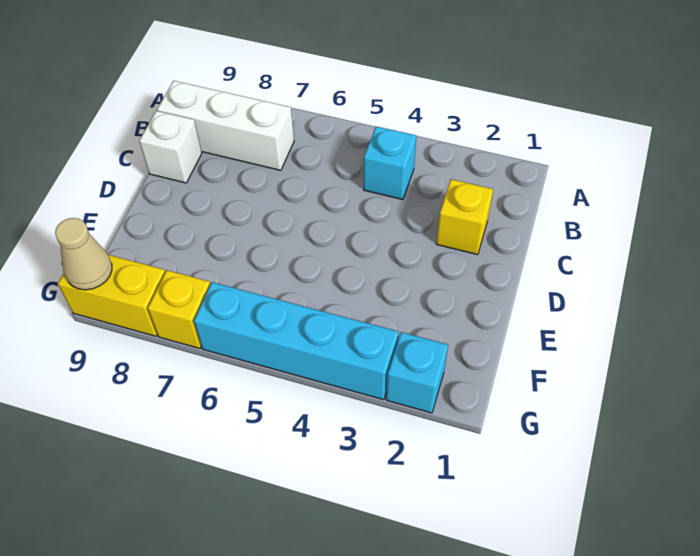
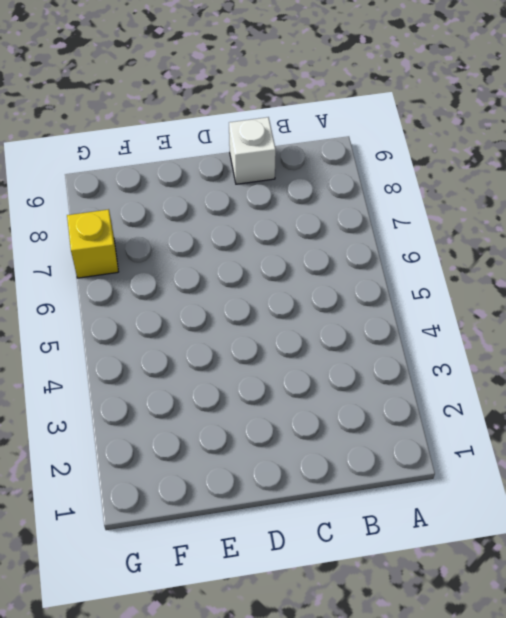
none -> cyan brick B4 level 1
none -> white brick B7:B9 level 1

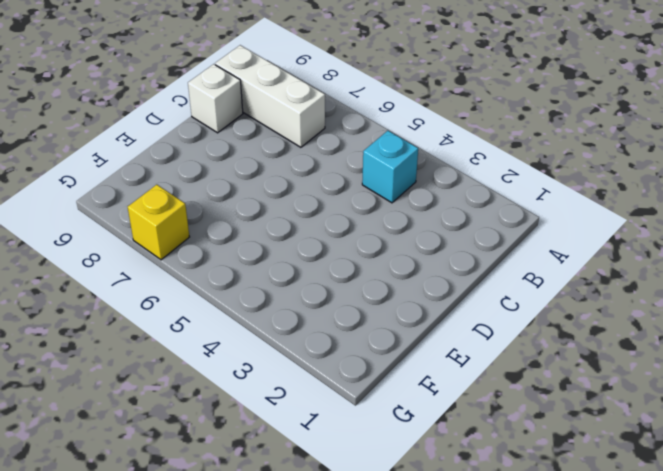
none -> yellow brick C2 level 1
none -> cyan brick G2 level 1

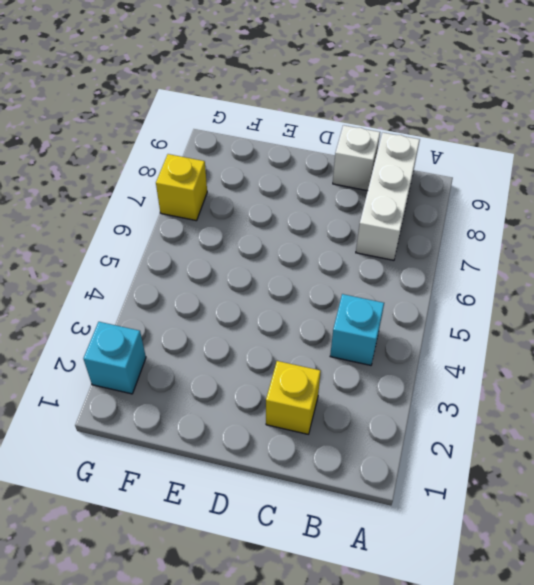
none -> cyan brick G3:G6 level 1
none -> yellow brick G8:G9 level 1

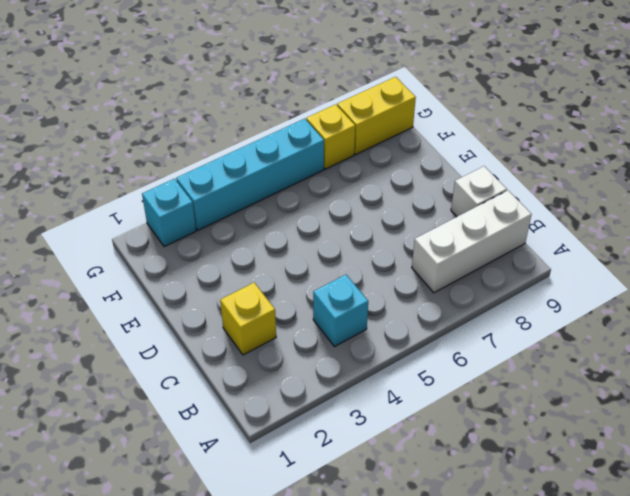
none -> tan cone G9 level 2

